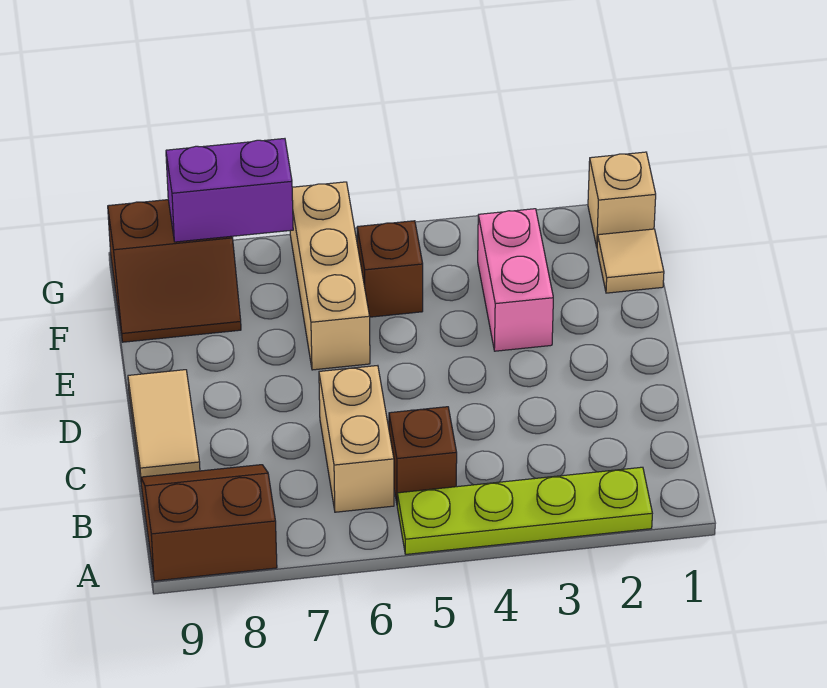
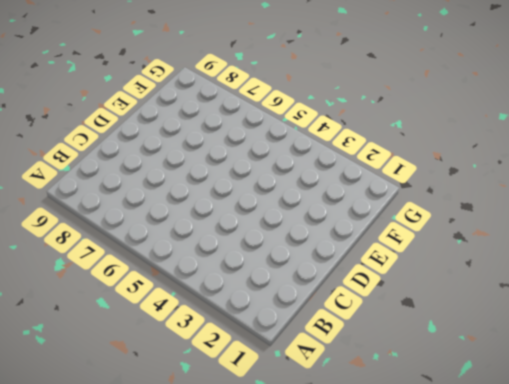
none -> lime plate A2:A5 level 1
none -> brown slope A8:B9 level 1 top A
none -> brown brick B5 level 1

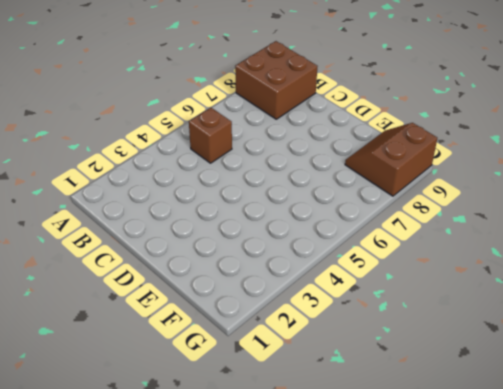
brown brick A8:B9 level 1 -> brown slope A8:B9 level 1 top A
none -> lime plate A2:A5 level 1
none -> tan brick B6:C6 level 1
none -> tan tile C9:D9 level 1

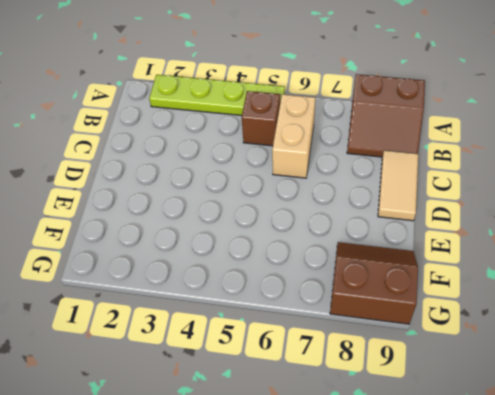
none -> pink brick E3:F3 level 1
none -> tan brick E6:G6 level 1
none -> tan tile F1 level 1

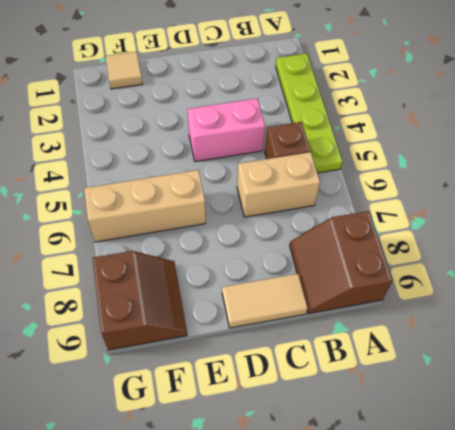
pink brick C4:D4 level 1 -> pink brick E3:F3 level 1
none -> brown brick F5 level 1
none -> tan brick G1 level 1
none -> purple brick G7:G8 level 2

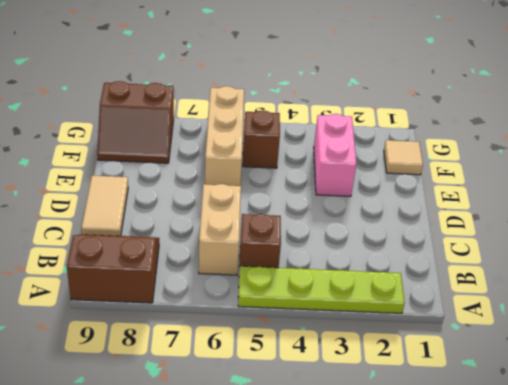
none -> tan brick G1 level 1
none -> purple brick G7:G8 level 2

